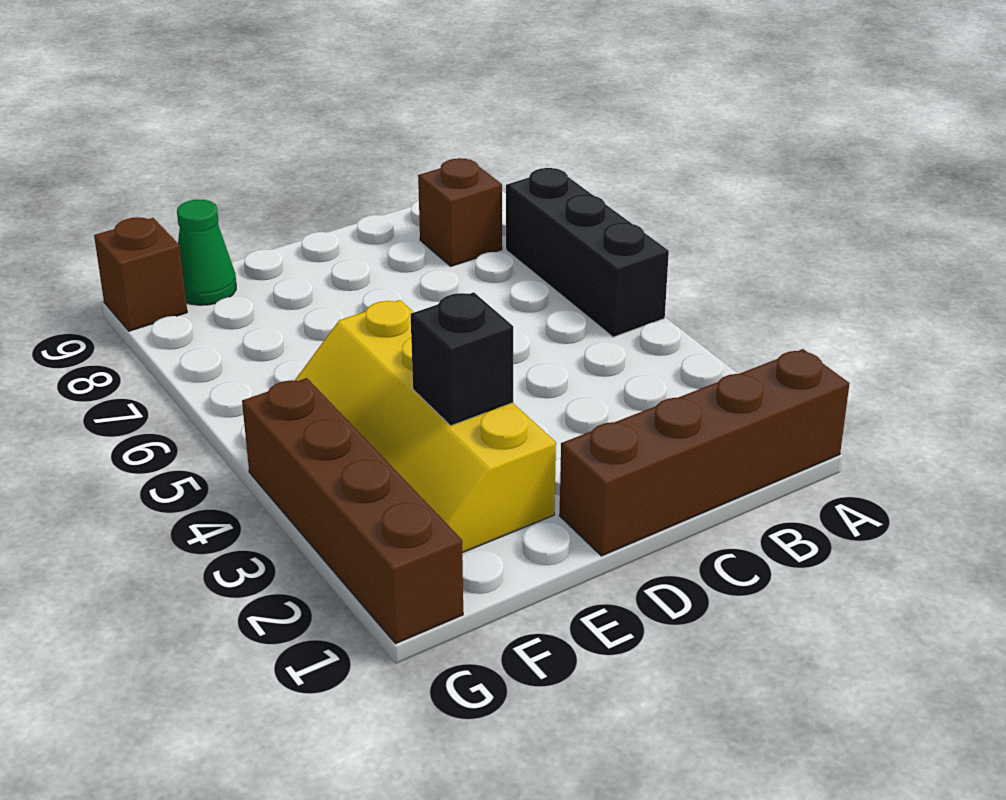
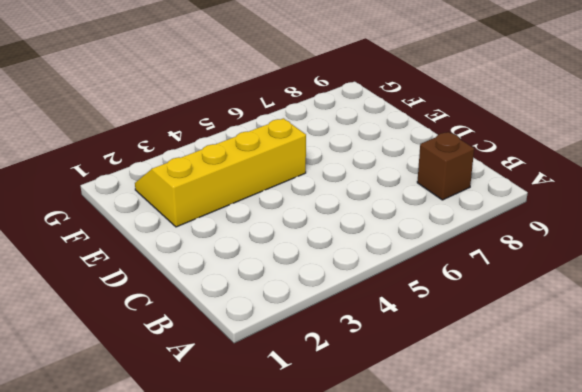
none -> brown brick A1:D1 level 1
none -> black brick A5:A7 level 1

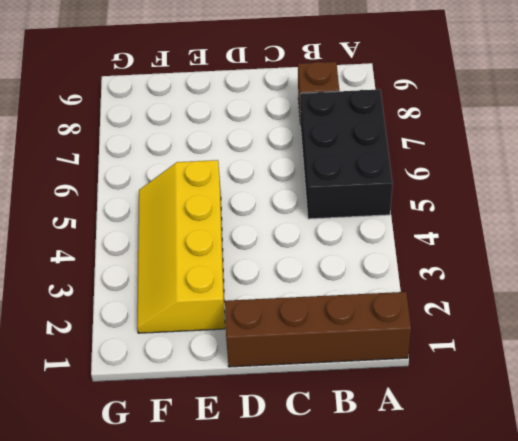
black brick A5:B7 level 1 -> black brick A5:A7 level 1
none -> green cone F9 level 1
none -> brown brick G1:G4 level 1

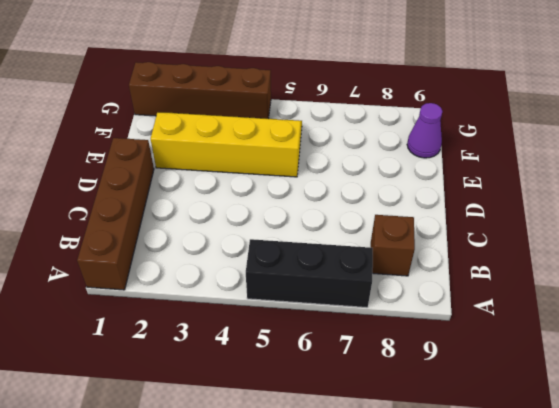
purple cone F9 level 1 -> green cone F9 level 1
none -> brown brick G9 level 1
none -> black brick E3 level 2

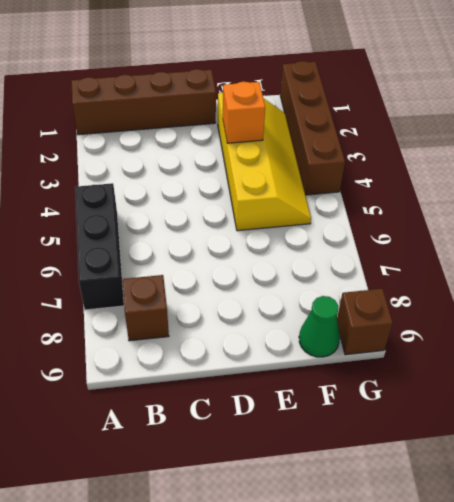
orange brick E3 level 2 -> black brick E3 level 2

